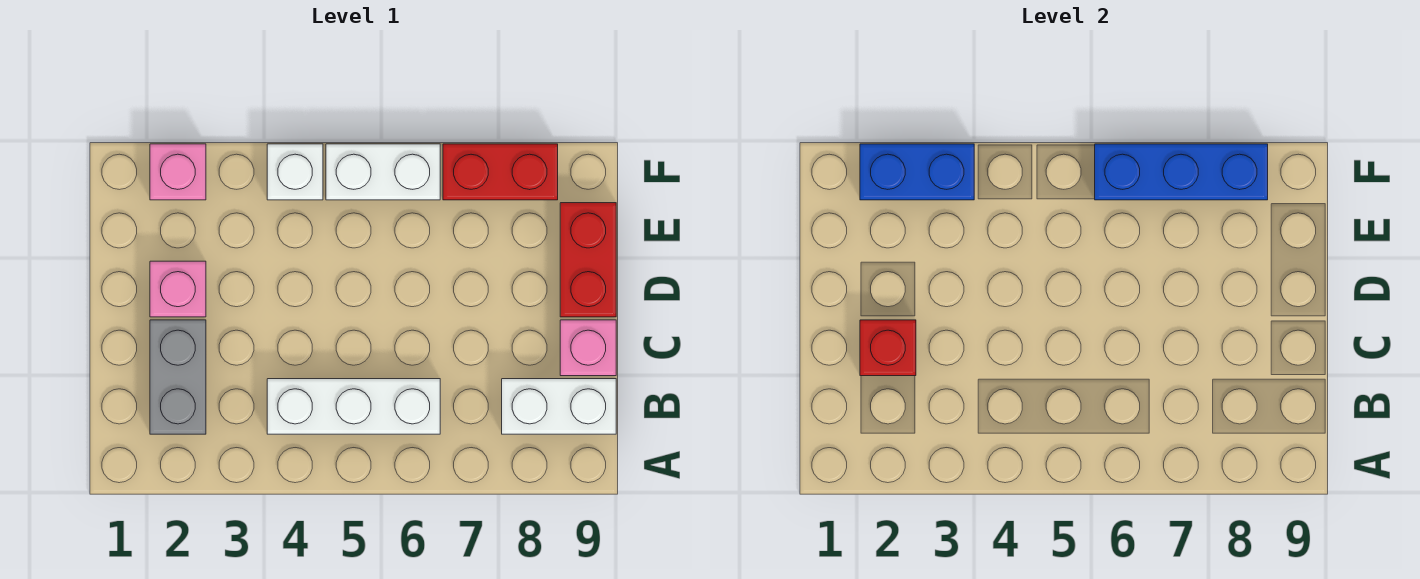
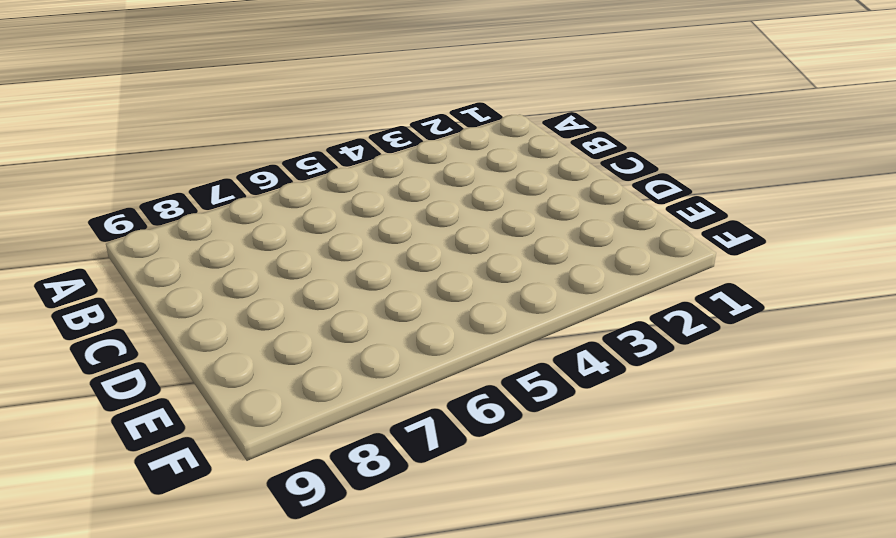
none -> grey brick B2:C2 level 1
none -> white brick B4:B6 level 1
none -> white brick B8:B9 level 1

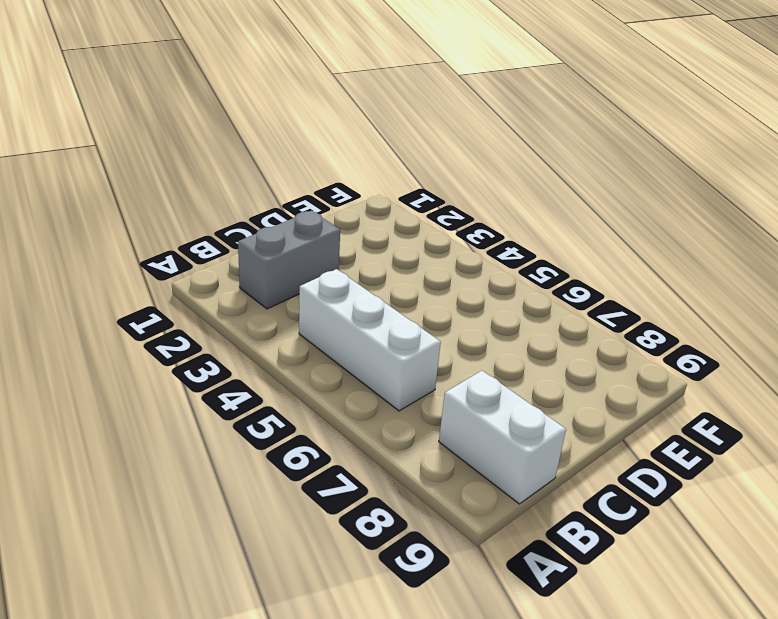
none -> pink brick C9 level 1
none -> pink brick D2 level 1
none -> red brick D9:E9 level 1

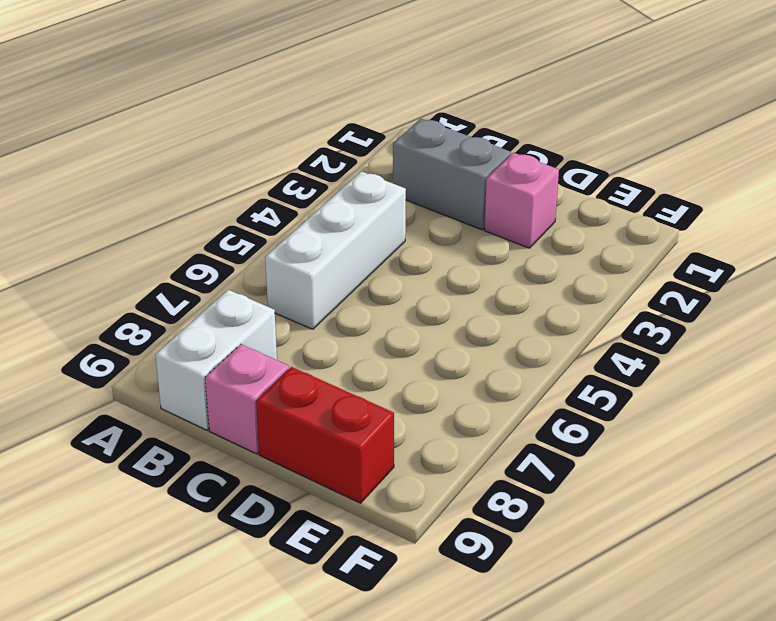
none -> pink brick F2 level 1
none -> white brick F4 level 1
none -> white brick F5:F6 level 1

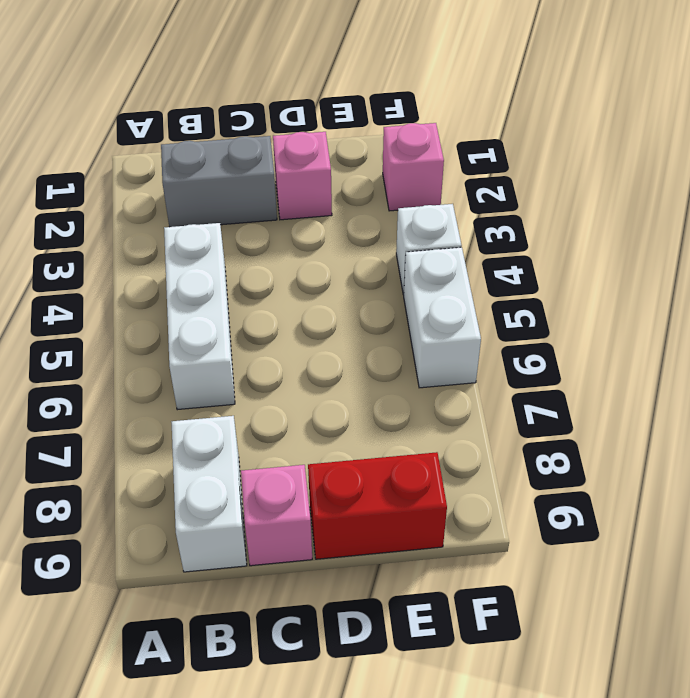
none -> red brick F7:F8 level 1
none -> red brick C2 level 2
none -> blue brick F2:F3 level 2

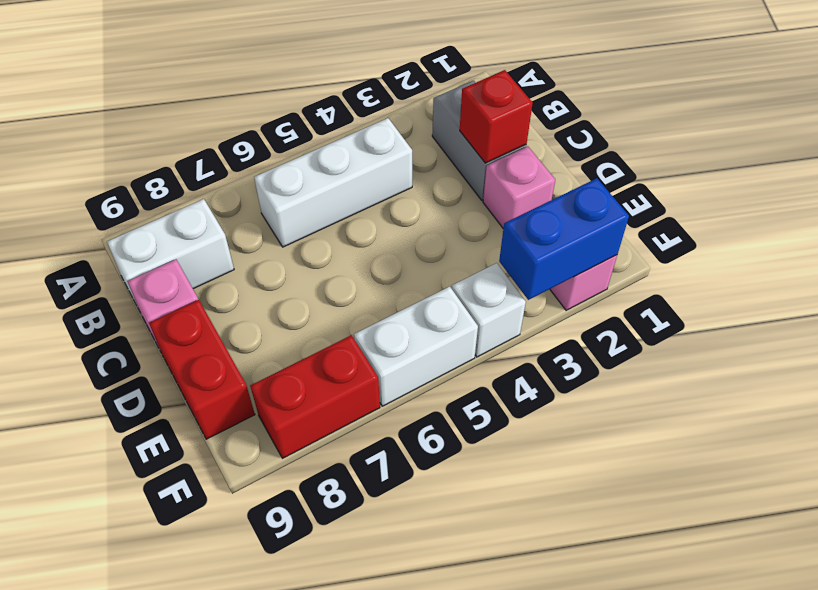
none -> blue brick F6:F8 level 2

